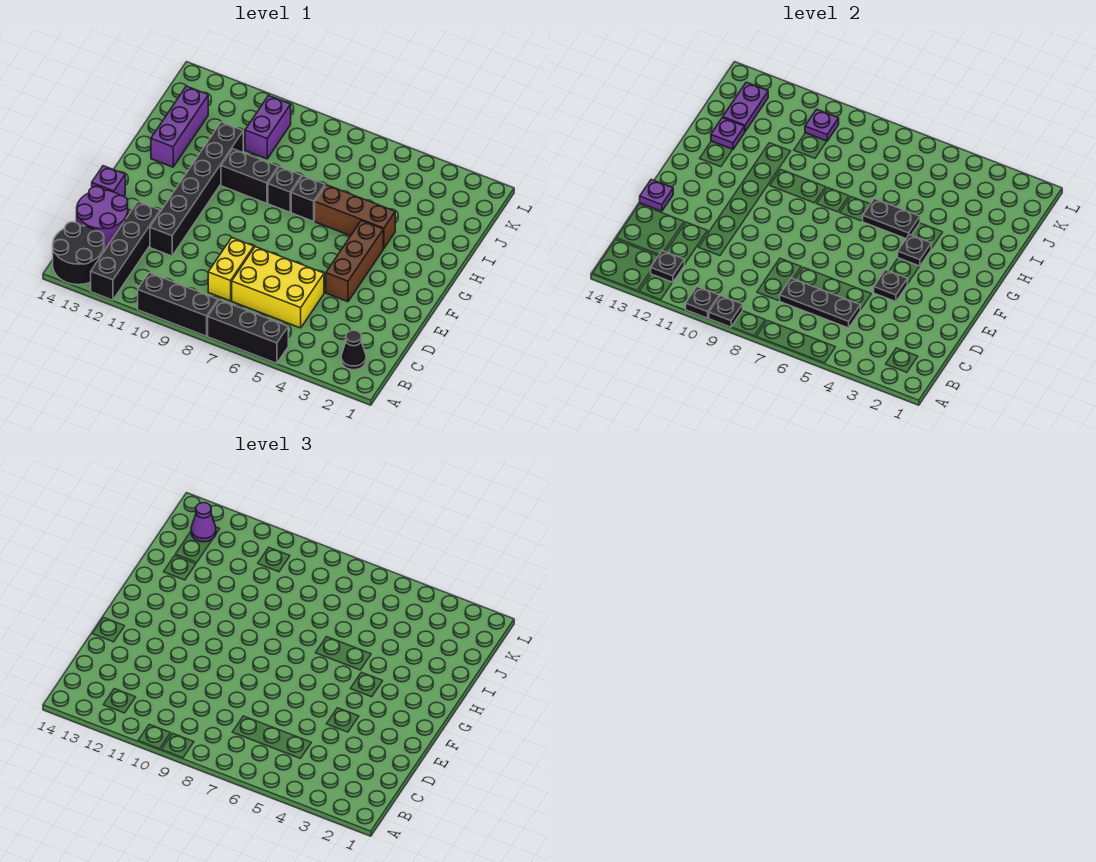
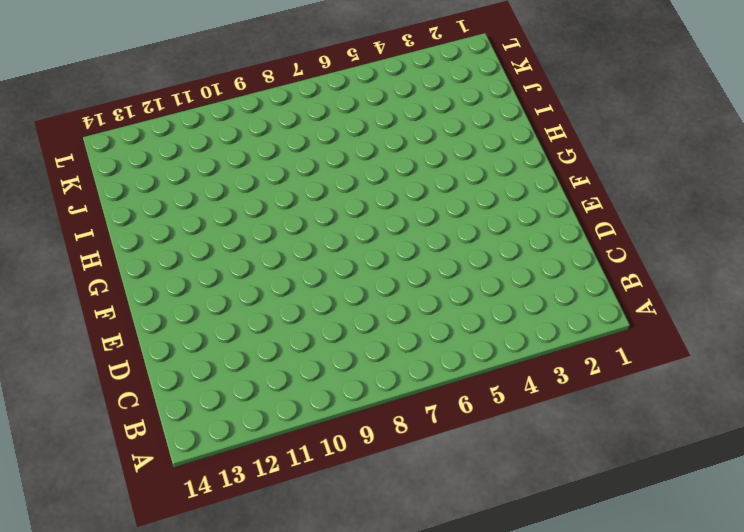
none -> black brick A5:A7 level 1
none -> black brick A8:A10 level 1
none -> black brick A12:D12 level 1

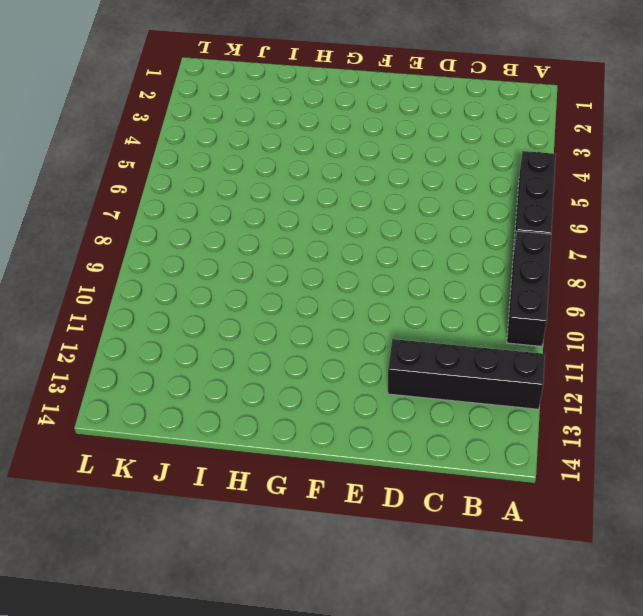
none -> black round brick A13:B14 level 1
none -> black cone B2 level 1
none -> yellow brick C5:D7 level 1

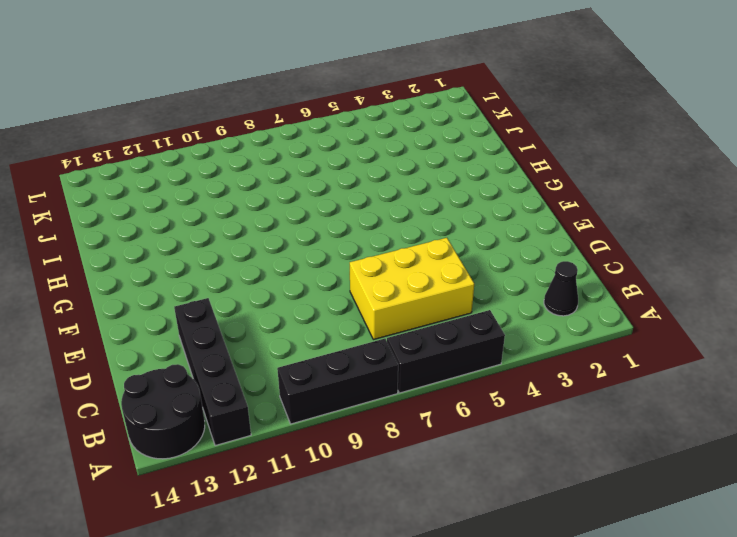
none -> yellow brick C8:D8 level 1
none -> purple round brick C13:D14 level 1
none -> black brick D11:I11 level 1

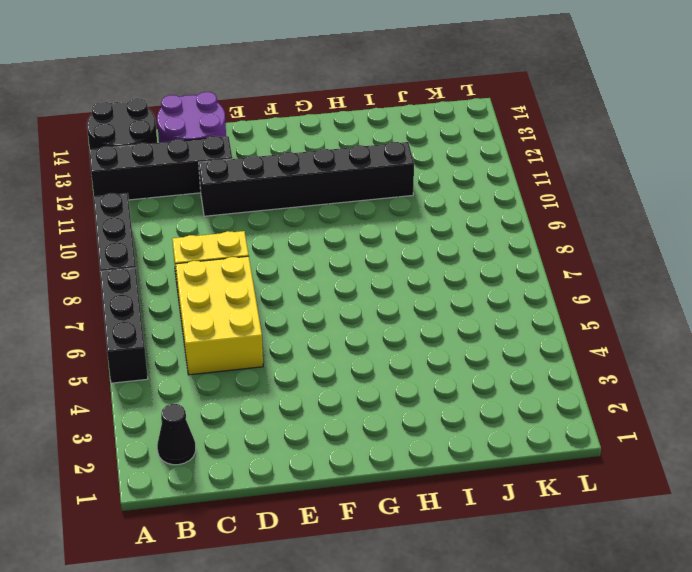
none -> brown brick E4:G4 level 1
none -> purple brick E14 level 1
none -> brown brick H4:H6 level 1

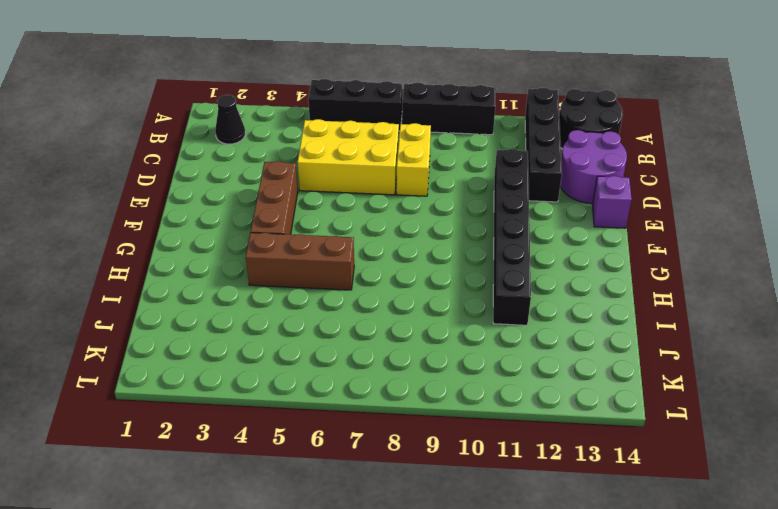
none -> black brick H7 level 1
none -> black brick H8 level 1
none -> black brick H9:H10 level 1

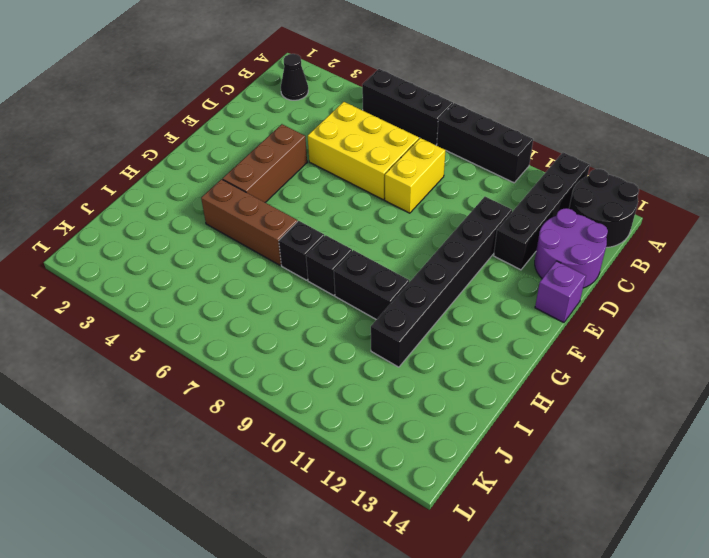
none -> purple brick H13:J13 level 1
none -> purple brick J10:K10 level 1
none -> black plate A9 level 2

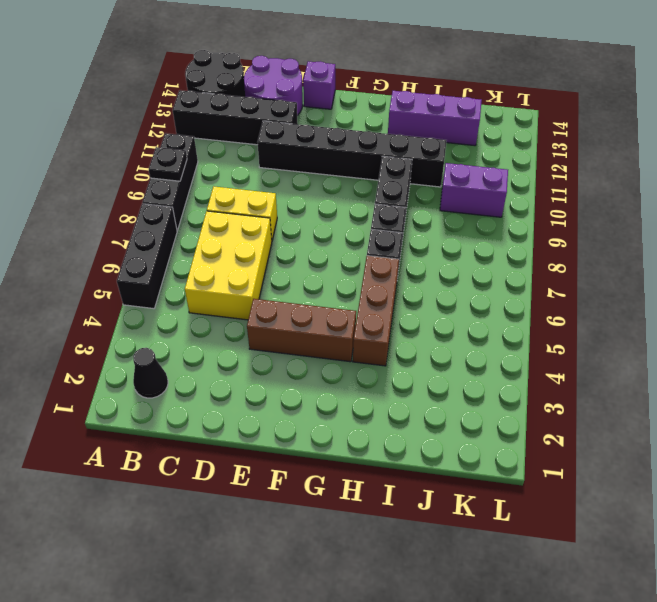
none -> black plate A10 level 2
none -> black plate B12 level 2
none -> black plate C5:C7 level 2

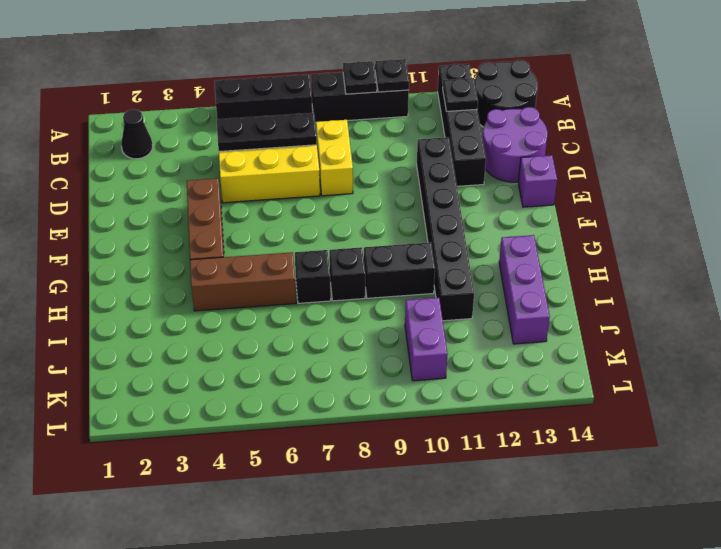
none -> black plate E4 level 2
none -> purple plate E14 level 2
none -> black plate G4 level 2

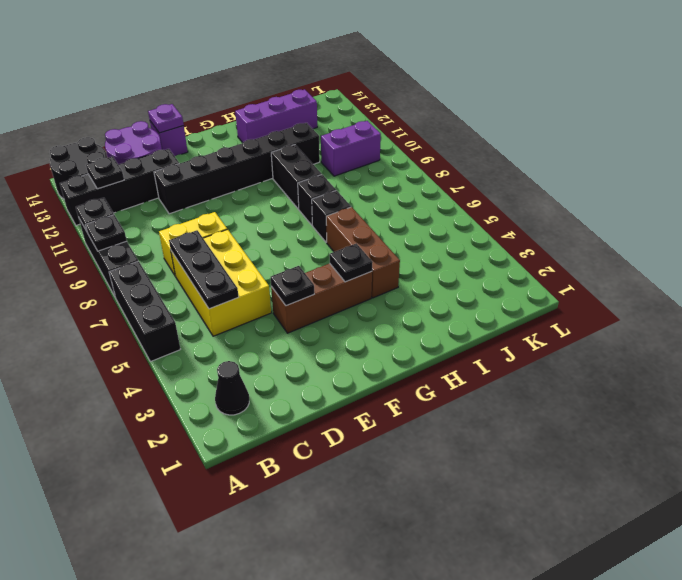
none -> black plate H5:H6 level 2
none -> purple plate I13 level 2
none -> purple plate J13:K13 level 2

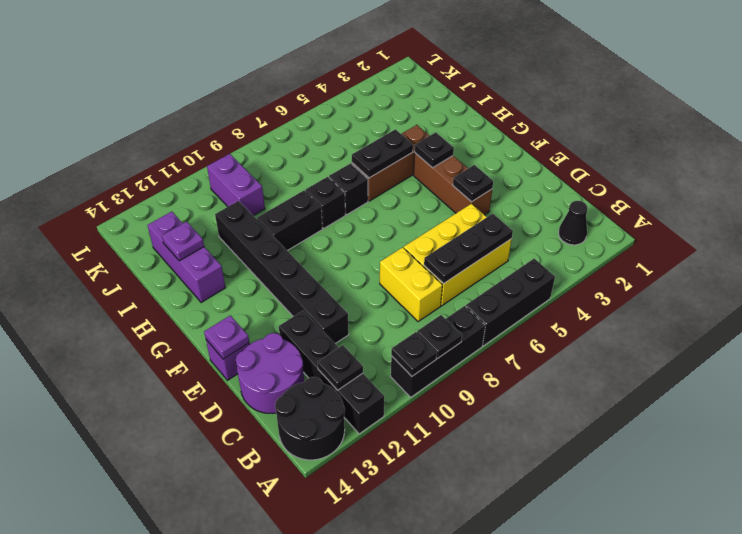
none -> purple plate J13:K13 level 2
none -> purple plate K10 level 2
none -> purple cone K13 level 3

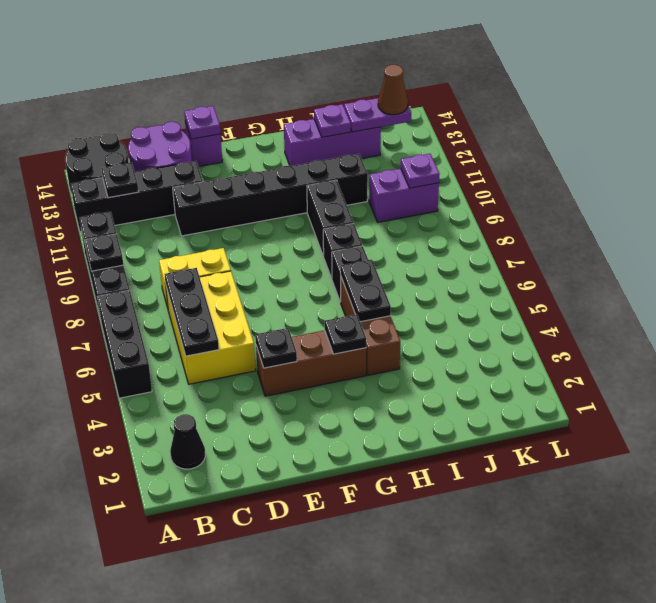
brown cone K13 level 3 -> purple cone K13 level 3

